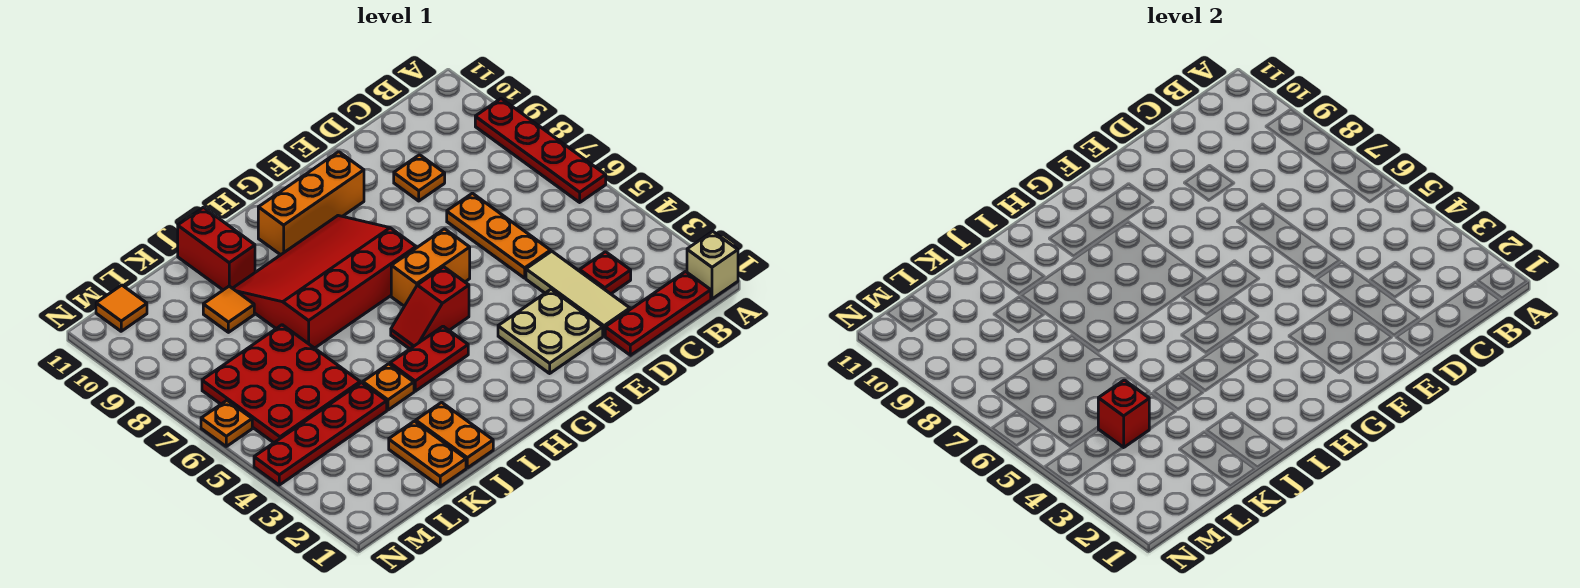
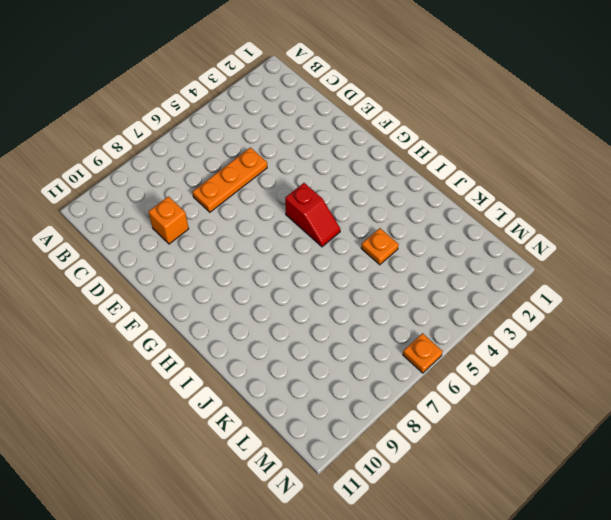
orange brick D9 level 1 -> orange plate D9 level 1
none -> tan brick A1 level 1
none -> red plate A6:A9 level 1
none -> red plate B1:D1 level 1

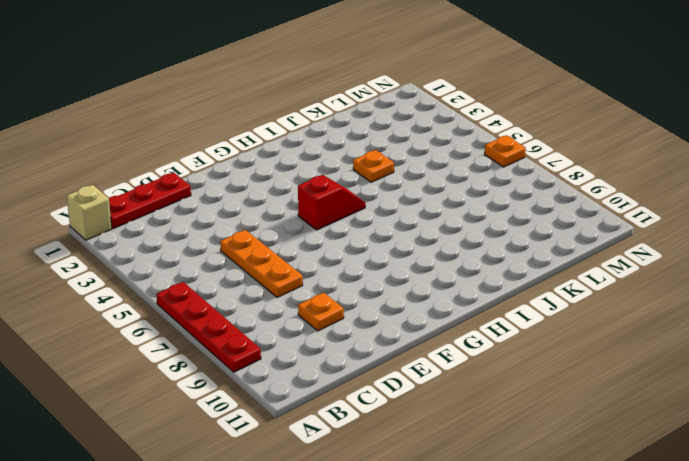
none -> red plate C3 level 1
none -> tan tile D2:D4 level 1
none -> tan plate E2:F3 level 1

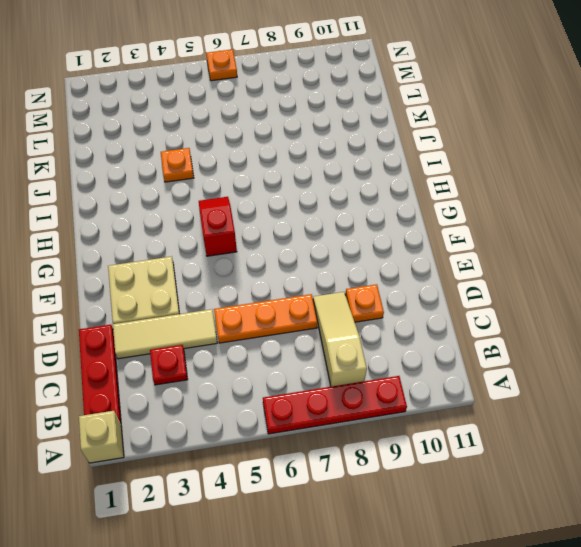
tan slope B8:D8 level 1 top B -> none
none -> orange brick F6:G6 level 1
none -> orange brick F10:H10 level 1
none -> red slope G7:J9 level 1 top 7

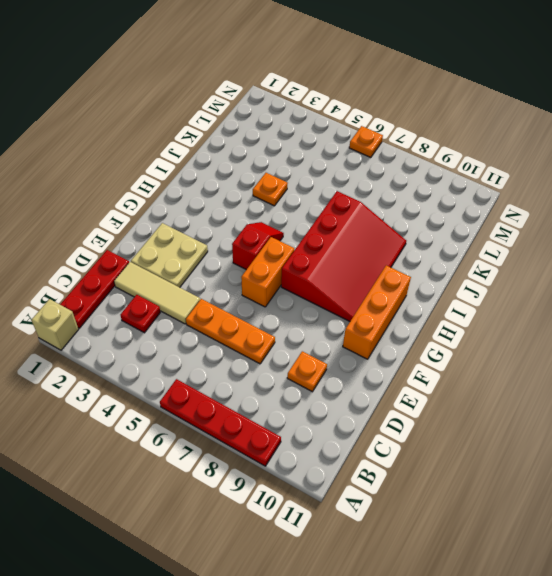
none -> red plate H4:I4 level 1
none -> orange plate J1:J2 level 1
none -> red brick J10:J11 level 1

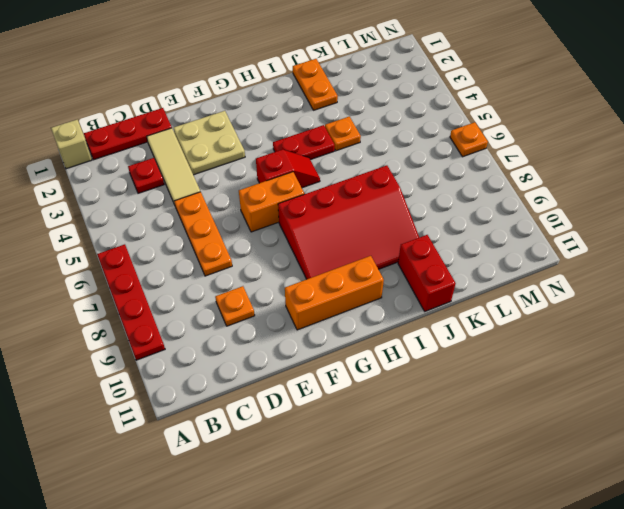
none -> orange plate K1:K2 level 1
none -> red plate K4:N4 level 1
none -> red plate K5:M7 level 1

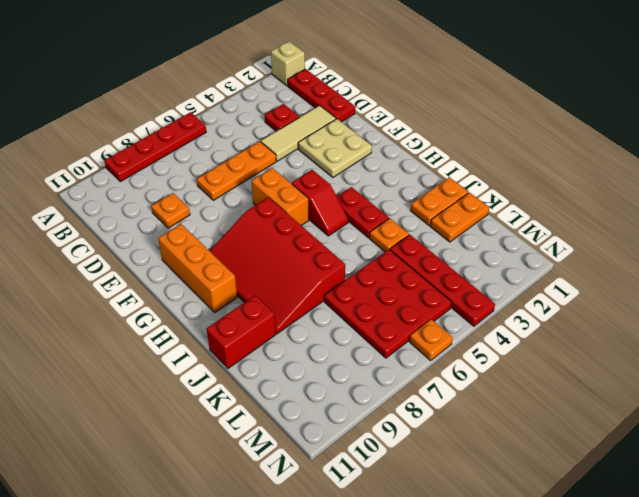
none -> orange tile K9 level 1
none -> orange tile M11 level 1
none -> red brick L4 level 2

